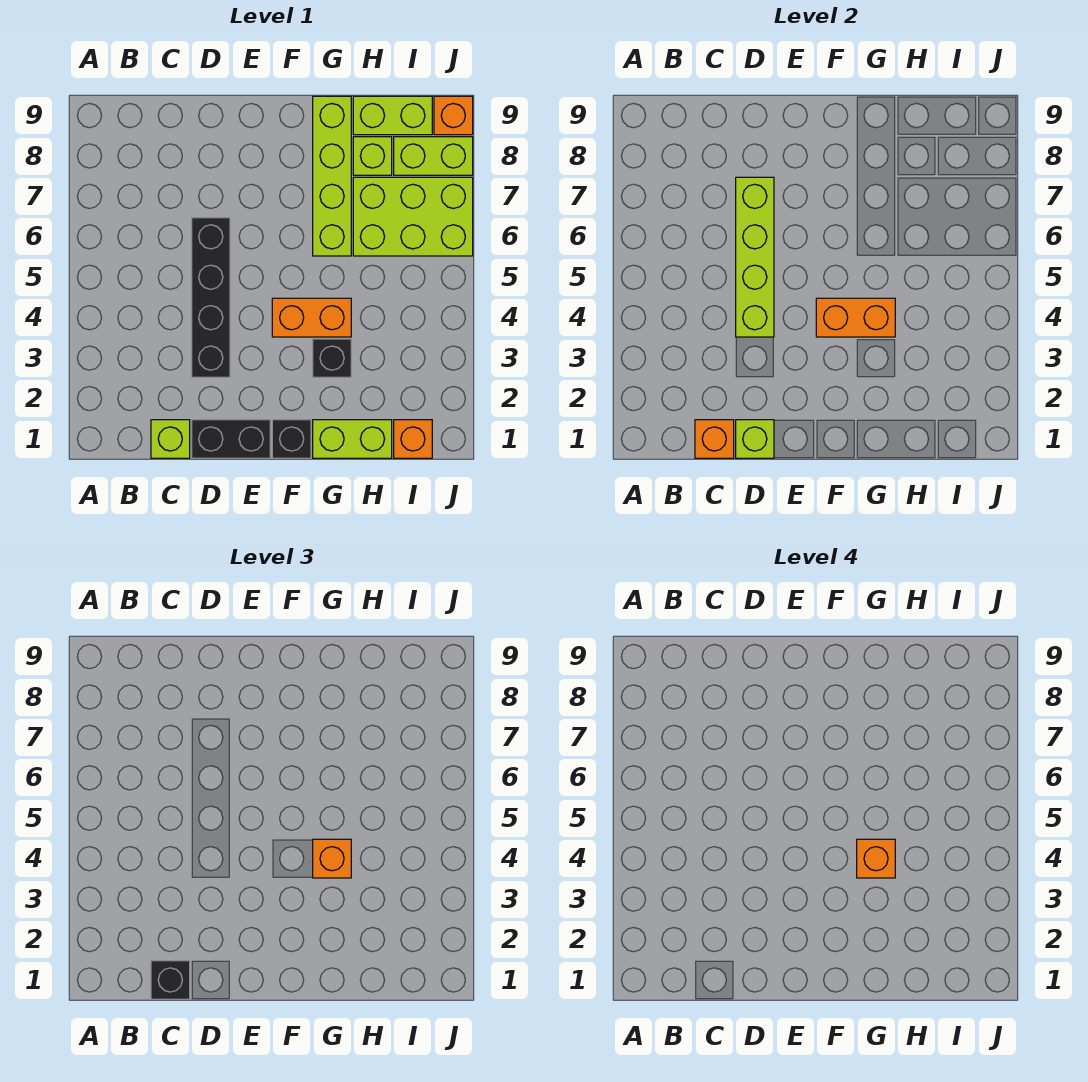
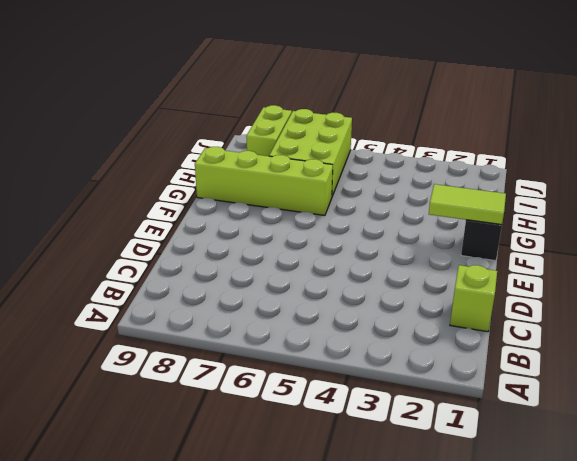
lime tile F1:F2 level 2 -> none
none -> black brick D1:E1 level 1
none -> black brick D3:D6 level 1
none -> orange brick F4:G4 level 1

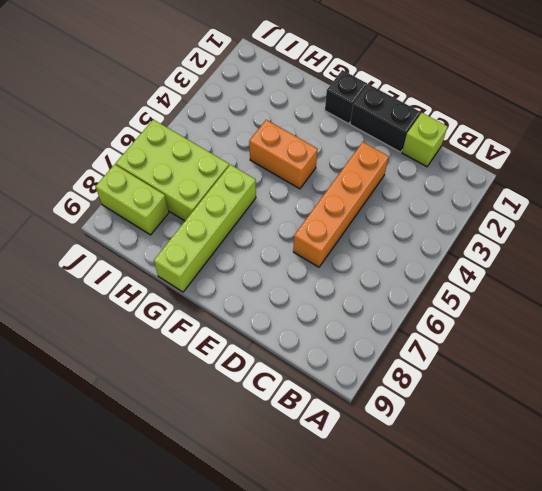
orange brick D3:D6 level 1 -> black brick D3:D6 level 1
none -> lime brick G1:H1 level 1
none -> black brick G3 level 1
none -> lime brick H8 level 1

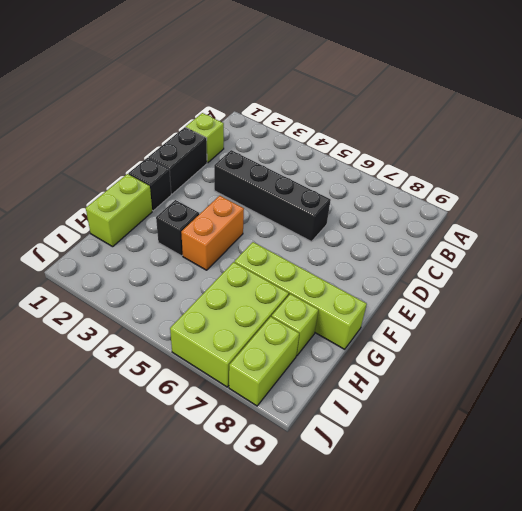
none -> lime brick H9:I9 level 1
none -> orange brick I1 level 1
none -> orange brick J9 level 1

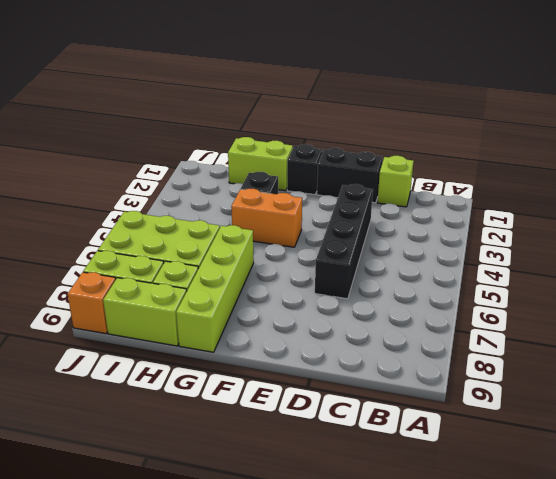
none -> orange brick I1 level 1
none -> orange brick C1 level 2
none -> lime brick D1 level 2

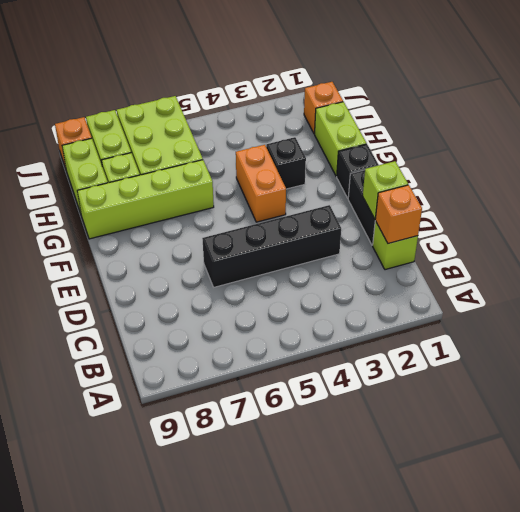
none -> lime brick D4:D7 level 2
none -> orange brick F4:G4 level 2
none -> black brick C1 level 3

